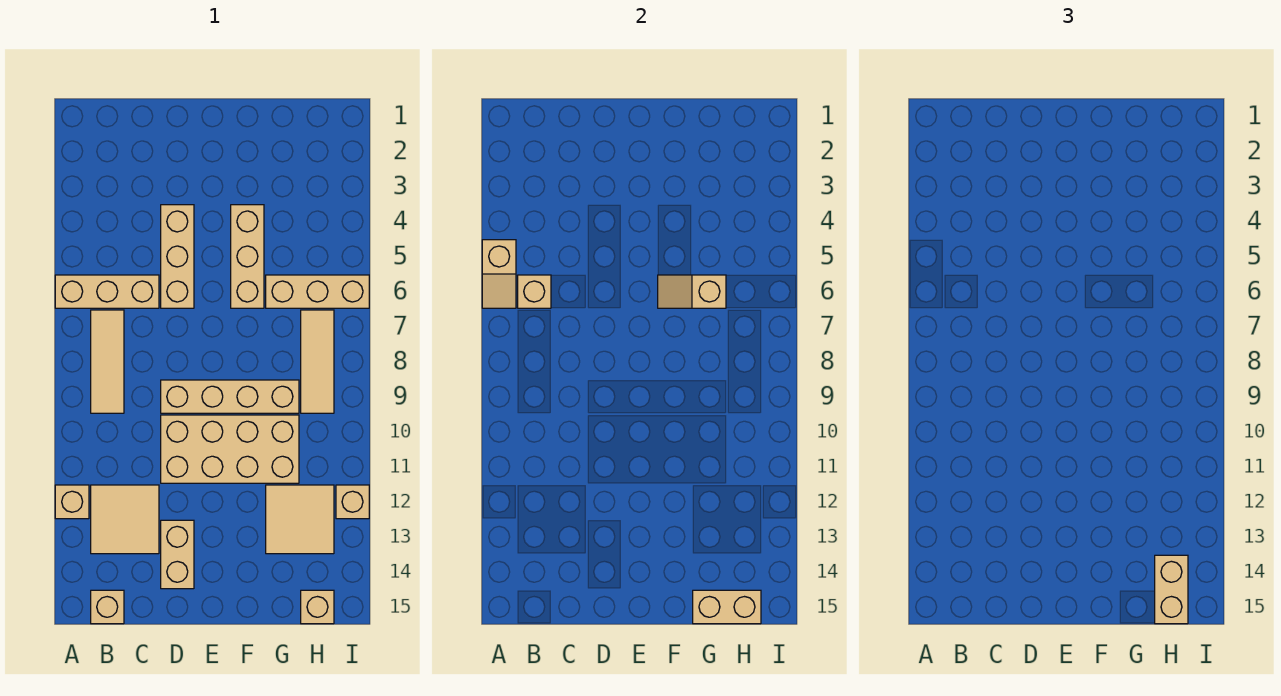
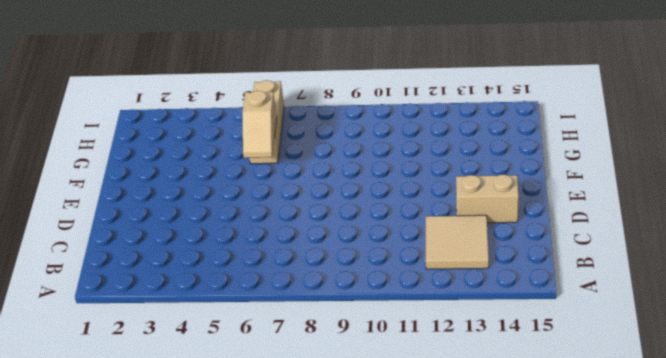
none -> tan brick A6:C6 level 1
none -> tan brick A12 level 1
none -> tan tile B7:B9 level 1

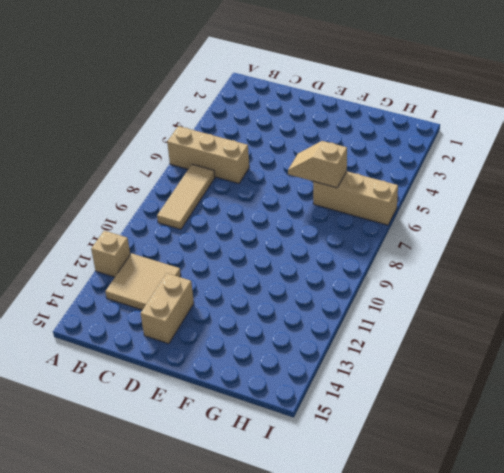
none -> tan brick B15 level 1
none -> tan brick D4:D6 level 1
none -> tan brick D9:G9 level 1

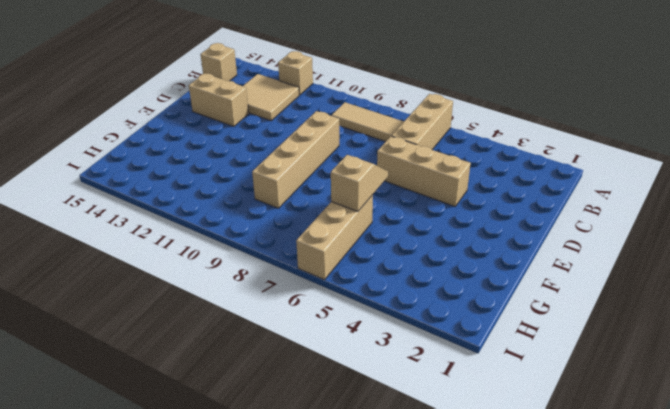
none -> tan brick D10:G11 level 1
none -> tan brick F4:F6 level 1
none -> tan tile G12:H13 level 1

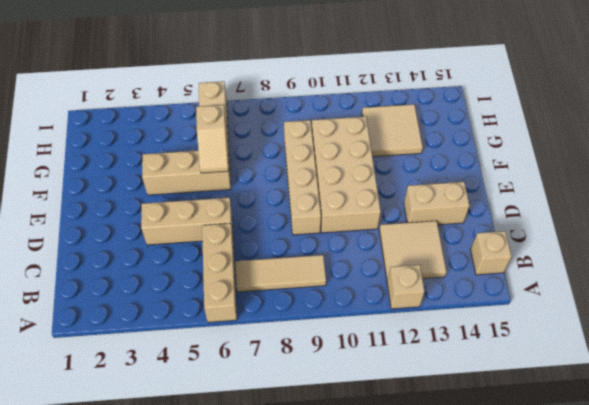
none -> tan tile H7:H9 level 1
none -> tan brick H15 level 1
none -> tan brick I12 level 1

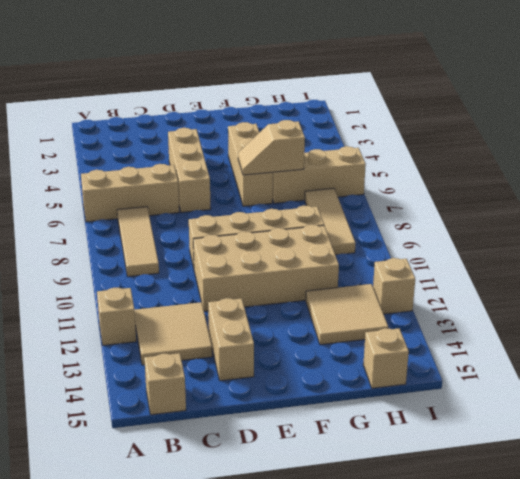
none -> tan slope A5:A6 level 2 top 5
none -> tan brick B6 level 2
none -> tan brick G15:H15 level 2

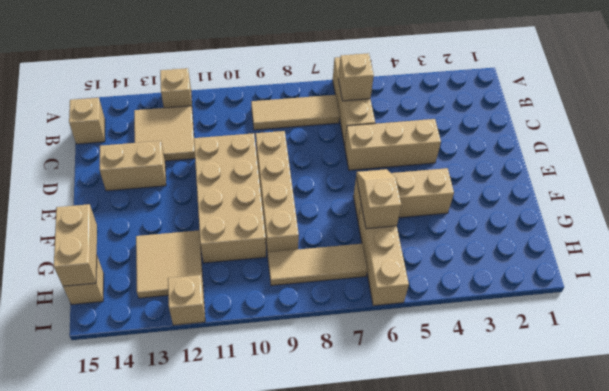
none -> tan slope A5:A6 level 2 top 5
none -> tan brick H14:H15 level 3

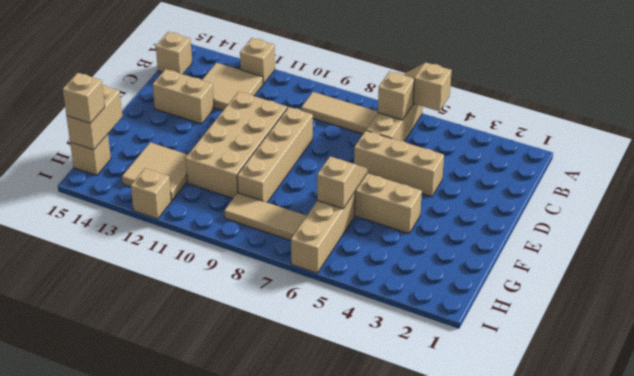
tan brick H15 level 3 -> tan brick H14:H15 level 3

